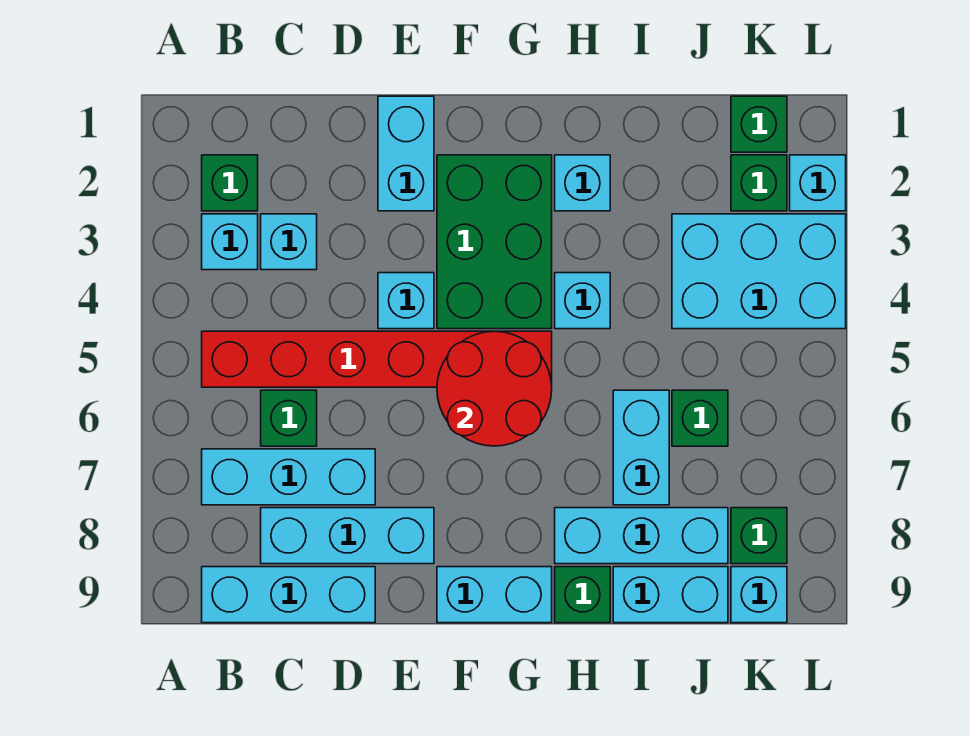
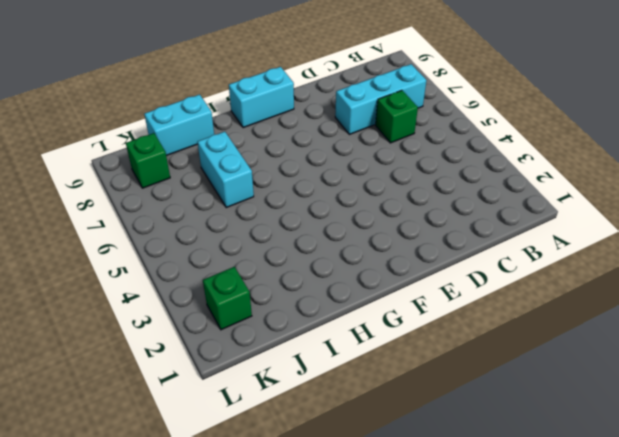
none -> green brick B2 level 1
none -> cyan brick B3 level 1
none -> red brick B5:G5 level 1

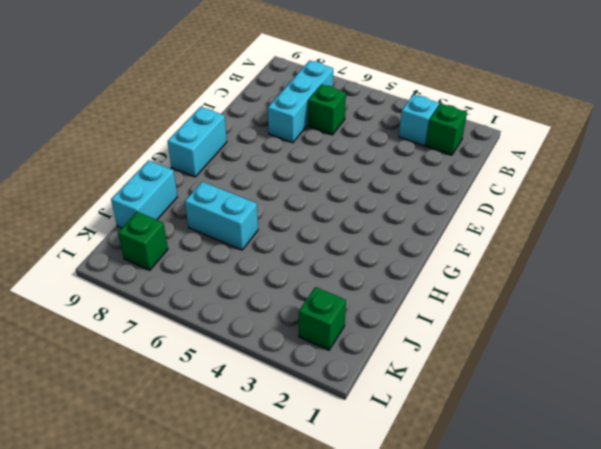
none -> red brick B5:G5 level 1
none -> cyan brick B9:D9 level 1
none -> cyan brick C3 level 1

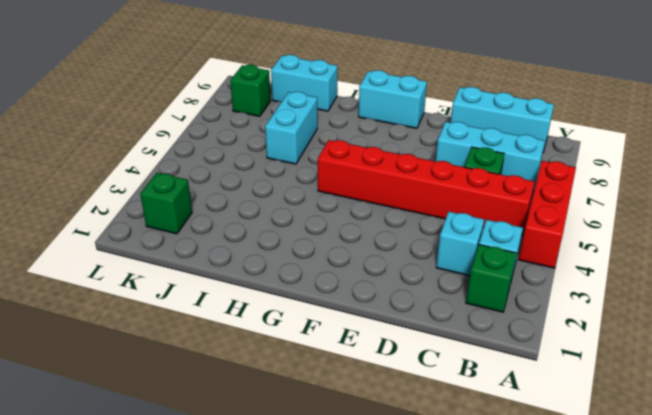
red brick A4:A6 level 1 -> none
none -> cyan brick C8:E8 level 1
none -> cyan brick E1:E2 level 1
none -> cyan brick E4 level 1

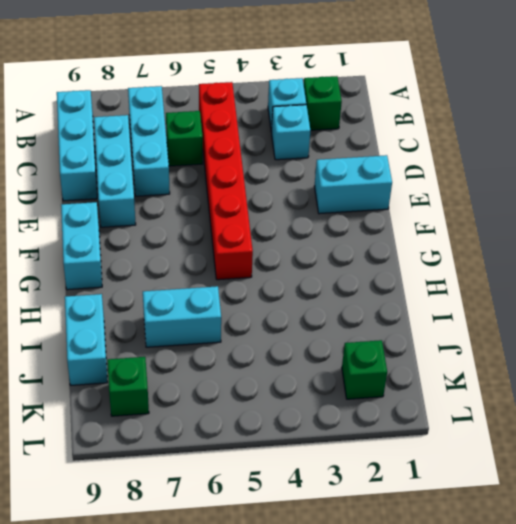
none -> cyan brick E4 level 1
none -> green brick F2:G4 level 1
none -> cyan brick H2 level 1

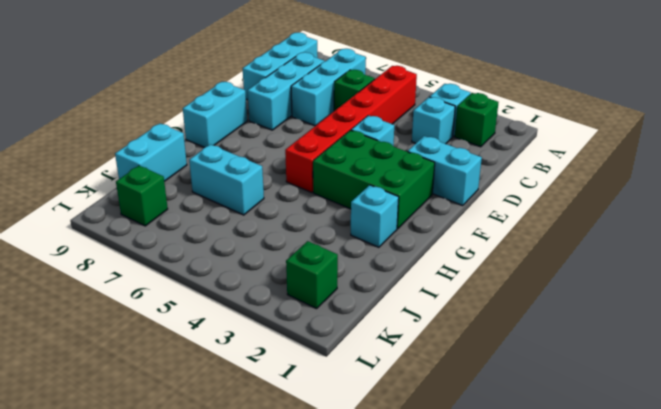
none -> cyan brick H4 level 1
none -> cyan brick H8:J8 level 1
none -> green brick H9 level 1

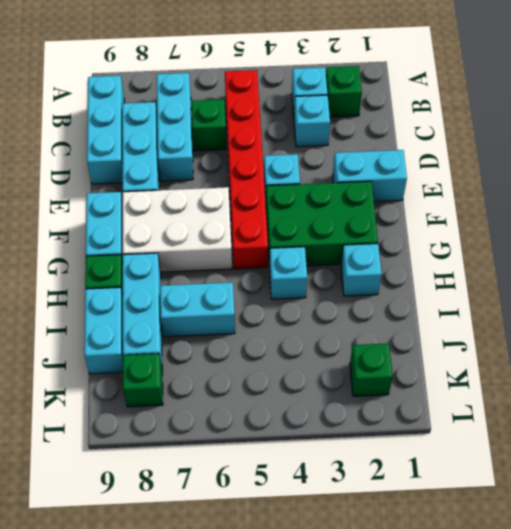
white brick F6:G8 level 1 -> none
none -> cyan brick J3:L4 level 1
none -> green brick J6 level 1
none -> green brick K1 level 1

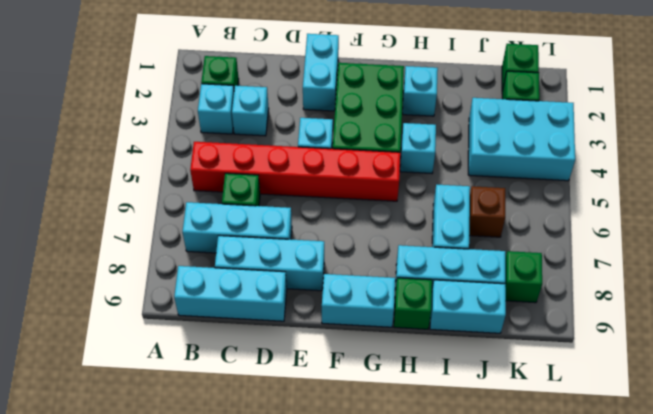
brown brick J6 level 1 -> green brick J6 level 1
none -> cyan brick K9 level 1
none -> cyan brick L2 level 1
none -> red round brick F5:G6 level 2

